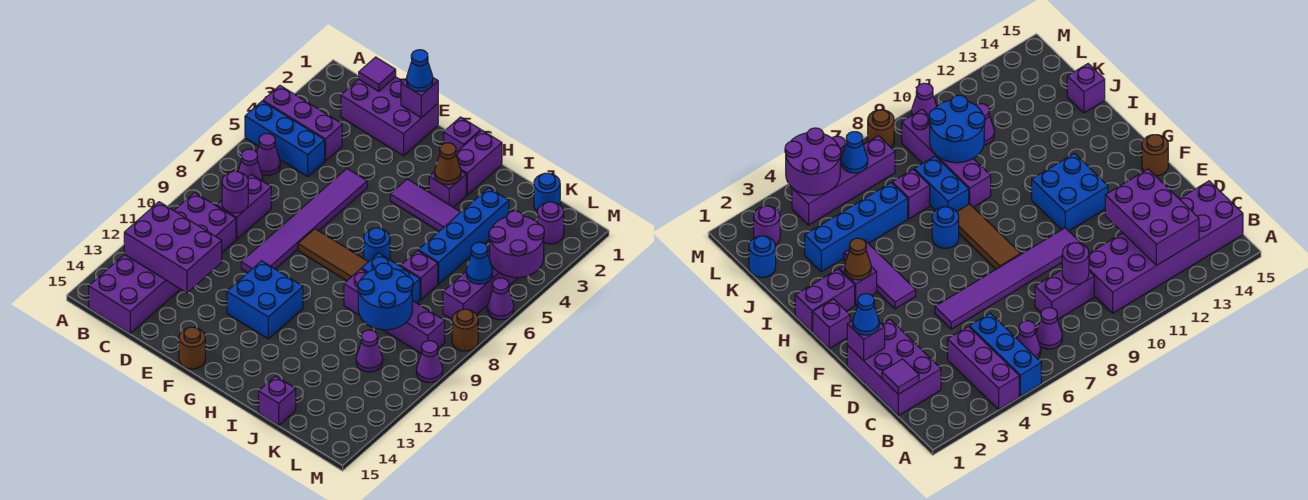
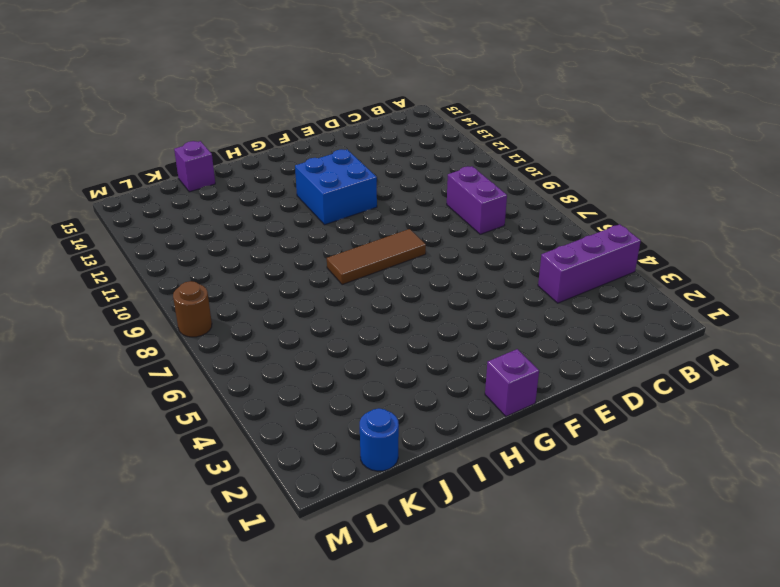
none -> blue brick A5:C5 level 1
none -> purple cone B6 level 1
none -> purple cone B7 level 1
none -> purple brick B10:C15 level 1

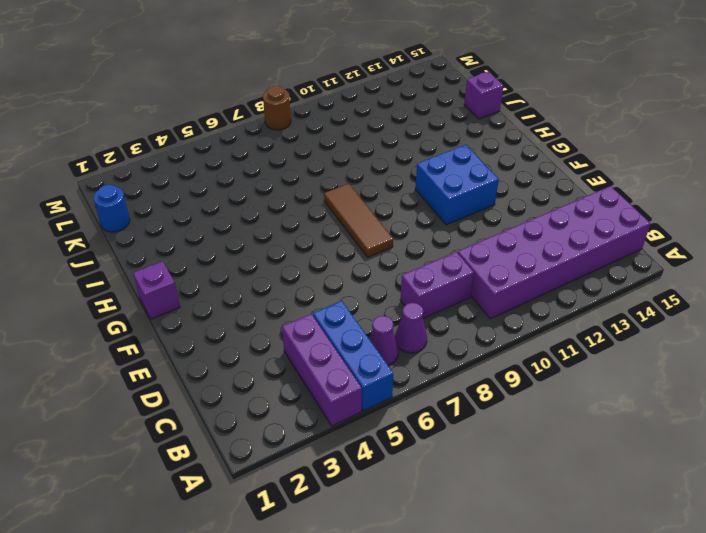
none -> purple brick C1:E2 level 1
none -> purple tile E5:E10 level 1
none -> brown round brick F15 level 1
none -> purple tile G4:I4 level 1

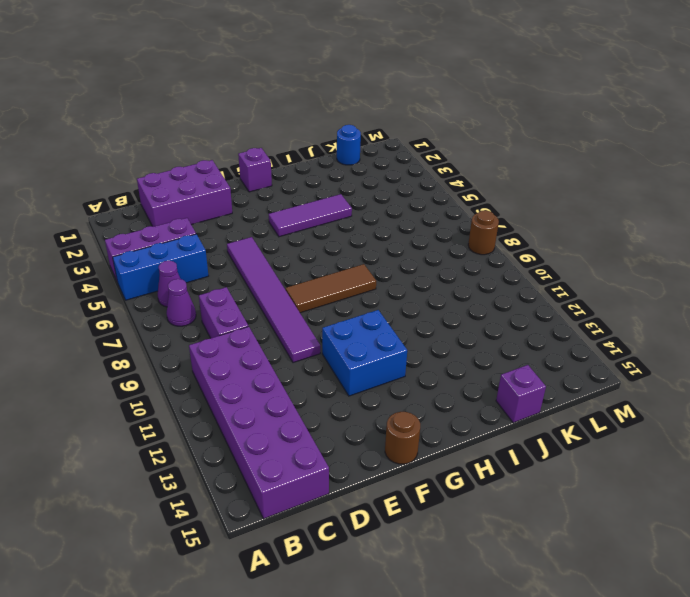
none -> purple brick H1:H2 level 1
none -> purple brick H3 level 1
none -> blue round brick H7 level 1
none -> blue brick I8:J8 level 1

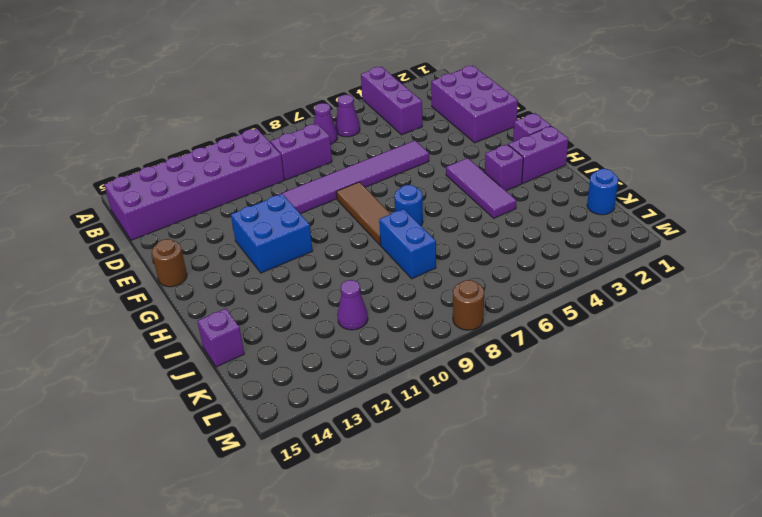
none -> blue brick A5:C5 level 1
none -> purple brick I9:L9 level 1
none -> blue brick J3:J6 level 1
none -> purple brick J7 level 1

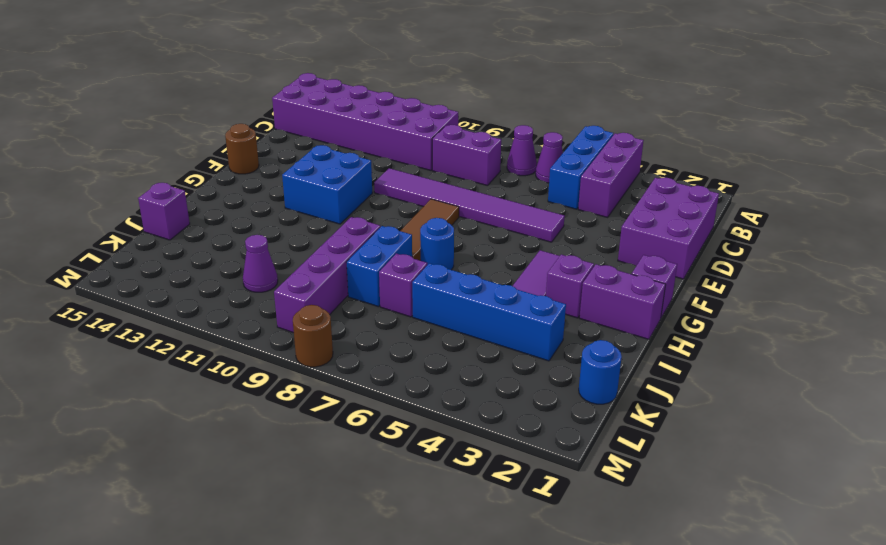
none -> purple round brick L2 level 1
none -> purple brick L4:L7 level 1
none -> purple cone M6 level 1
none -> purple cone M10 level 1

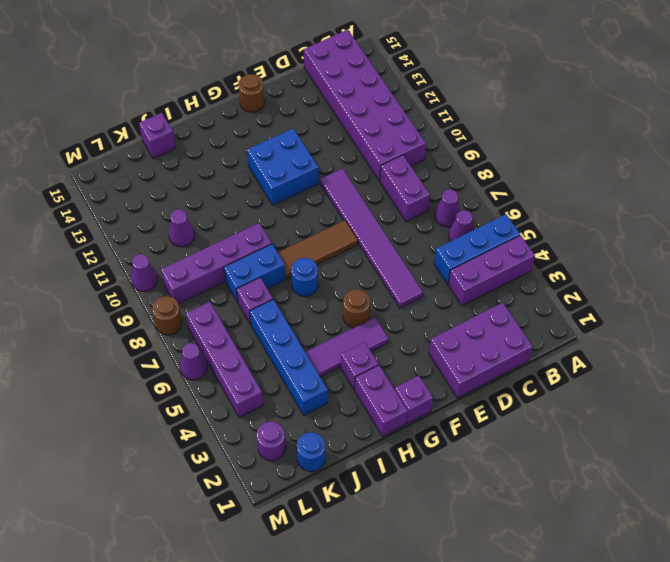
brown round brick G5 level 1 -> none
none -> purple brick B12:D13 level 2
none -> purple tile C1 level 2
none -> purple round brick C9 level 2
none -> purple brick E1 level 2

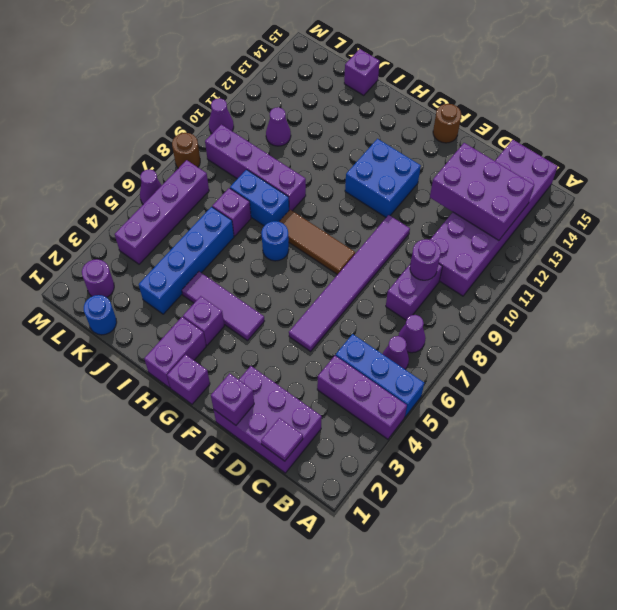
none -> brown cone H3 level 2
none -> blue round brick J9:K10 level 2
none -> purple round brick L4:M5 level 2
none -> blue cone L6 level 2

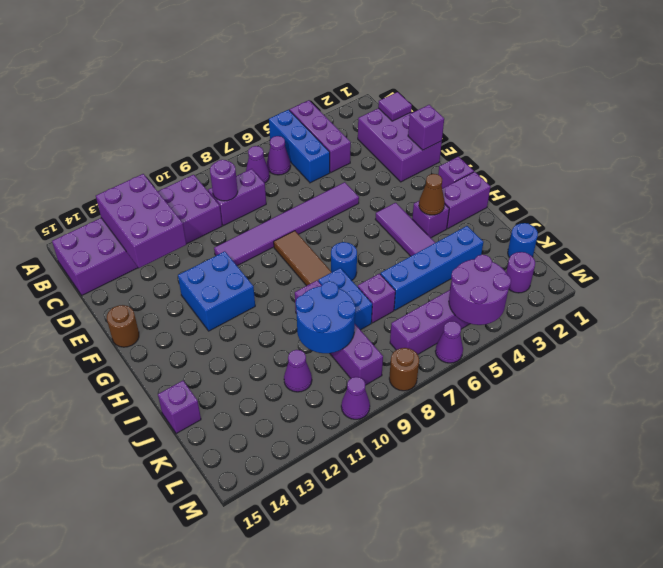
none -> blue cone L6 level 2
none -> blue cone E1 level 3

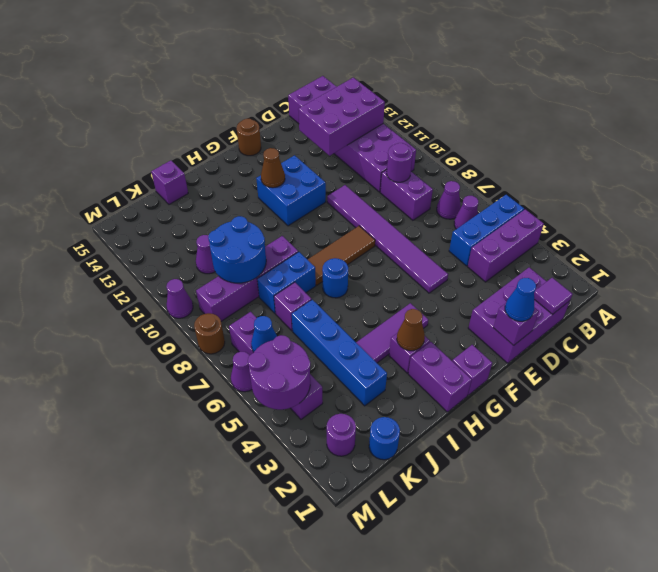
brown cone G12 level 2 -> none

